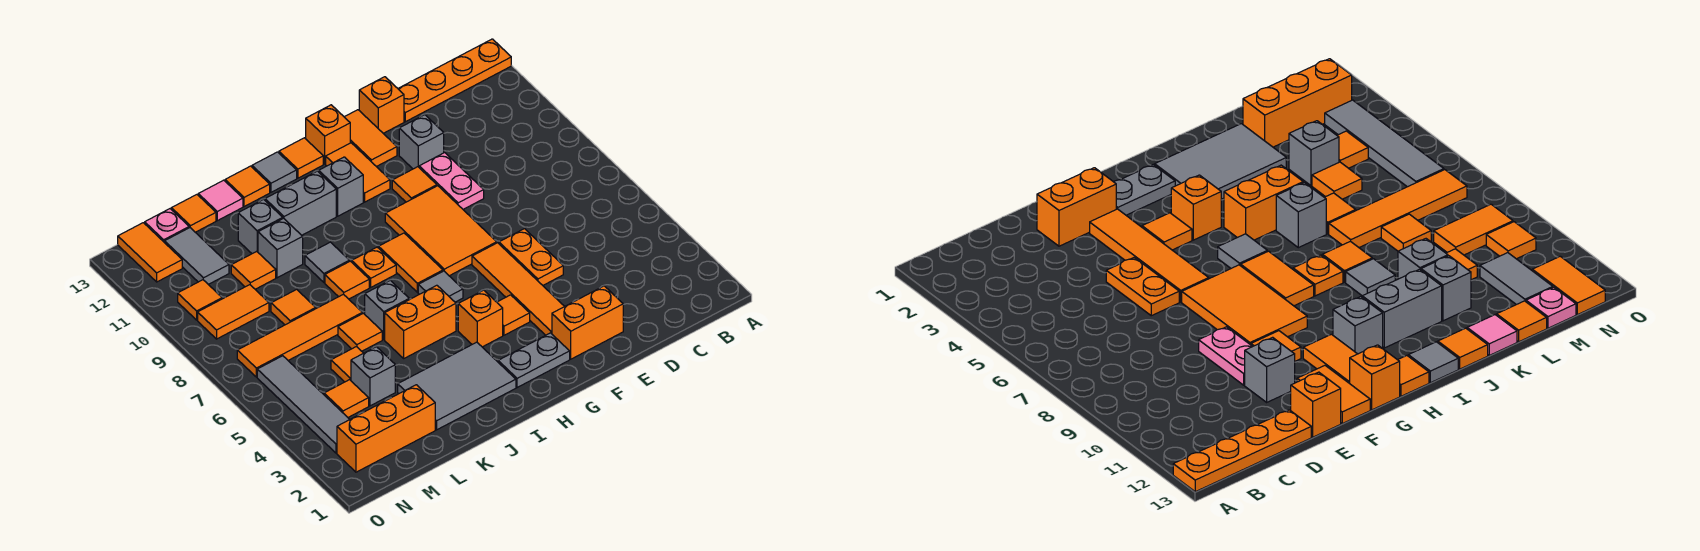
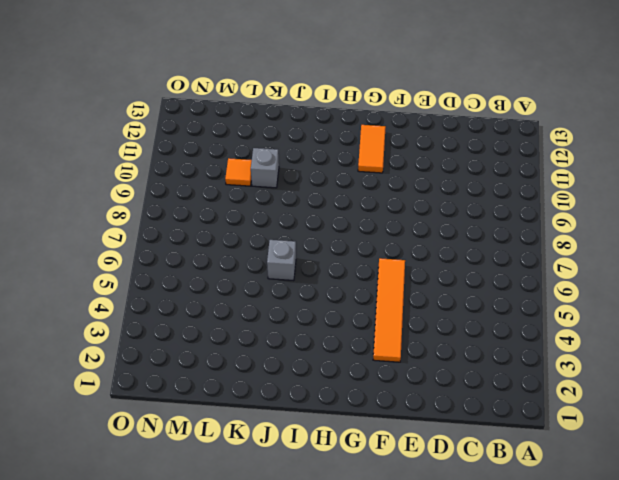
none -> orange plate A13:D13 level 1
none -> orange brick E2:F2 level 1
none -> orange plate E5:E6 level 1
none -> pink plate E9:E10 level 1

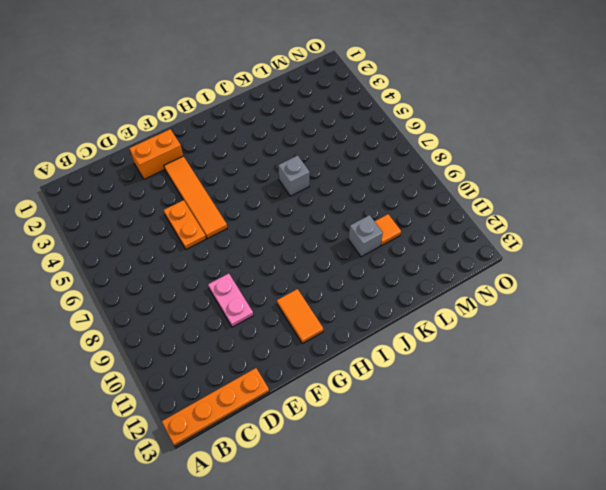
none -> grey brick E11 level 1
none -> orange brick E13 level 1
none -> orange tile F7:G9 level 1
none -> orange tile F10 level 1

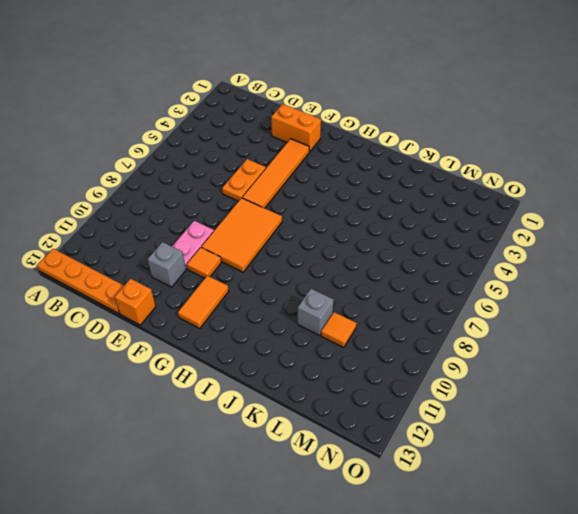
none -> orange tile F12:F13 level 1
none -> grey plate G2:H2 level 1
none -> orange tile G4 level 1
none -> orange brick G13 level 1

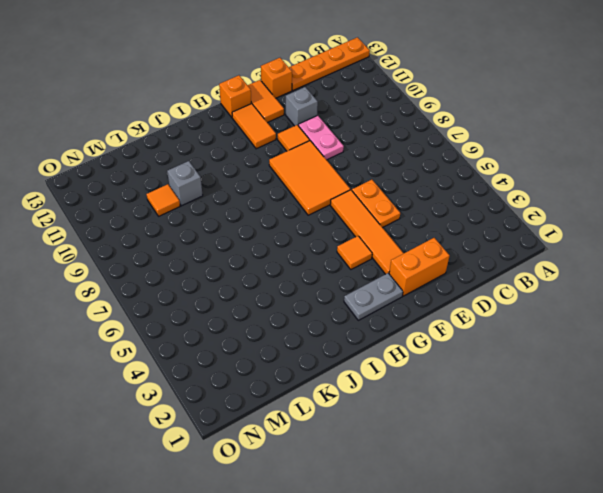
none -> orange brick H4 level 1
none -> grey tile H6 level 1
none -> orange tile H7:H8 level 1
none -> grey brick H11 level 1

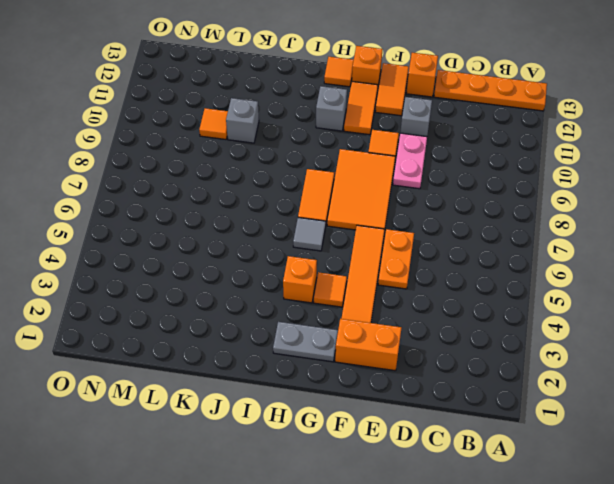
none -> grey tile I2:K3 level 1
none -> orange brick I5:J5 level 1
none -> orange plate I8 level 1
none -> grey brick I11:J11 level 1

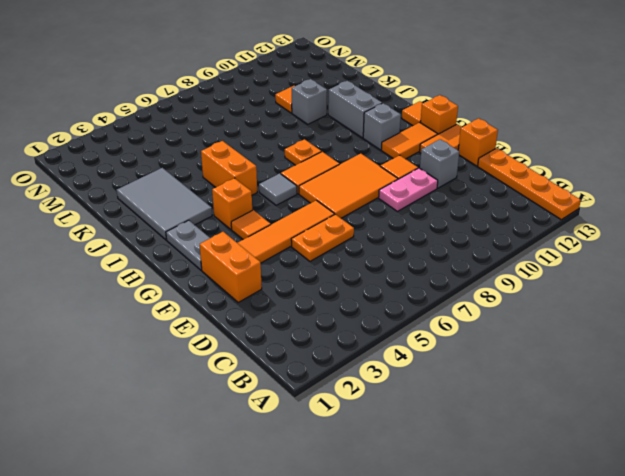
none -> grey tile I13 level 1
none -> grey brick J6 level 1
none -> orange tile J8 level 1
none -> grey tile J9 level 1

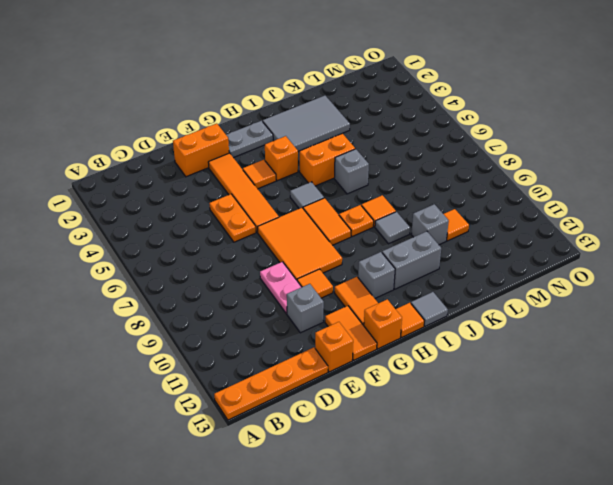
none -> orange tile J13 level 1
none -> orange tile K6 level 1
none -> orange tile K7:N7 level 1
none -> grey brick K11 level 1

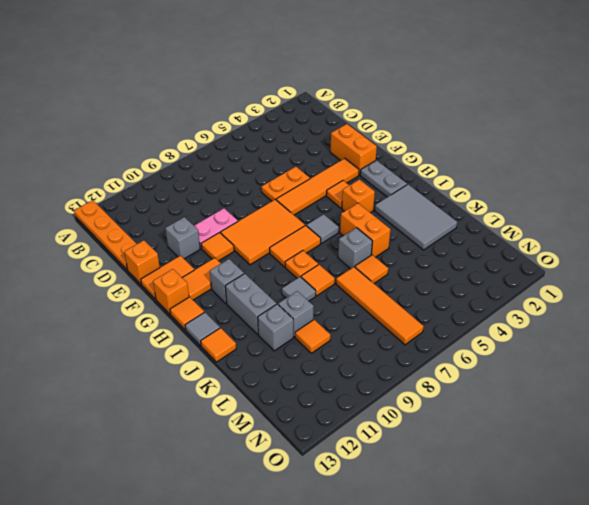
none -> pink tile K13 level 1
none -> orange brick L2:N2 level 1
none -> grey brick L4 level 1
none -> orange tile L5 level 1

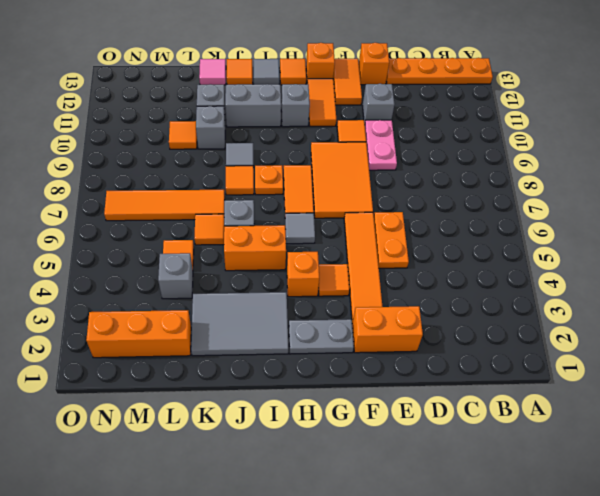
none -> orange tile L8 level 1
none -> orange tile L13 level 1
none -> orange tile M4 level 1
none -> orange tile M9:N9 level 1

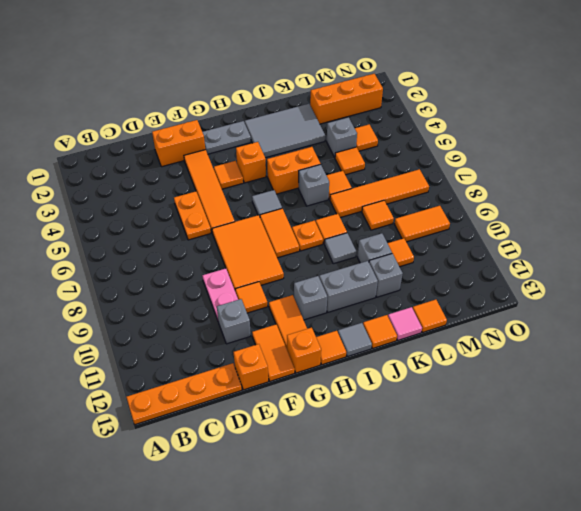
none -> grey tile M11:M12 level 1
none -> pink plate M13 level 1
none -> grey tile N3:N6 level 1
none -> orange tile N10 level 1

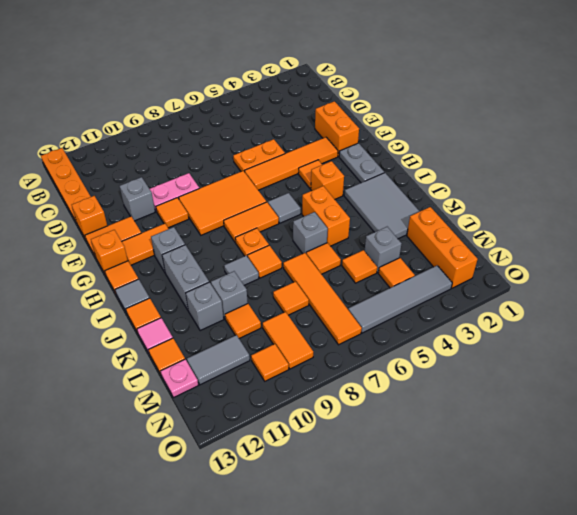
none -> orange tile N12:N13 level 1

